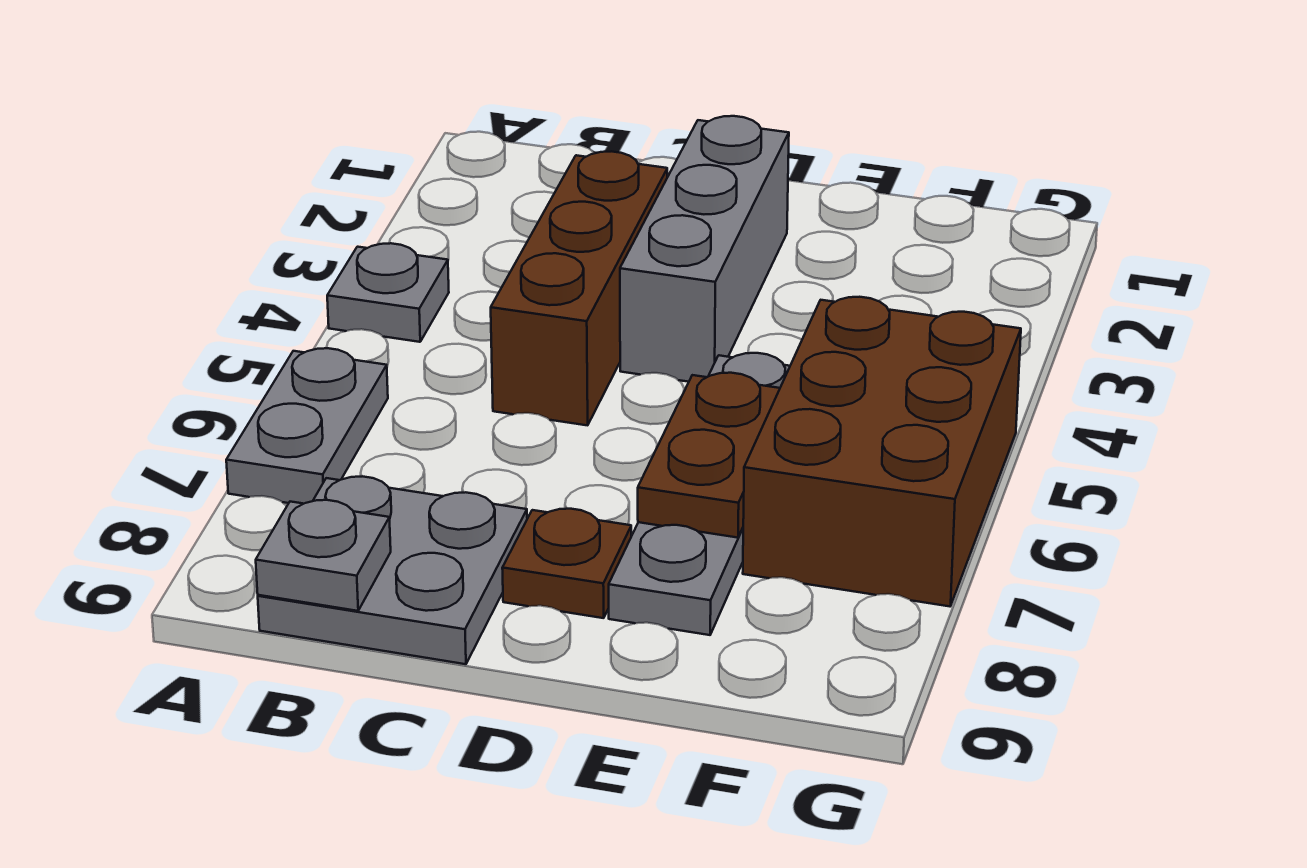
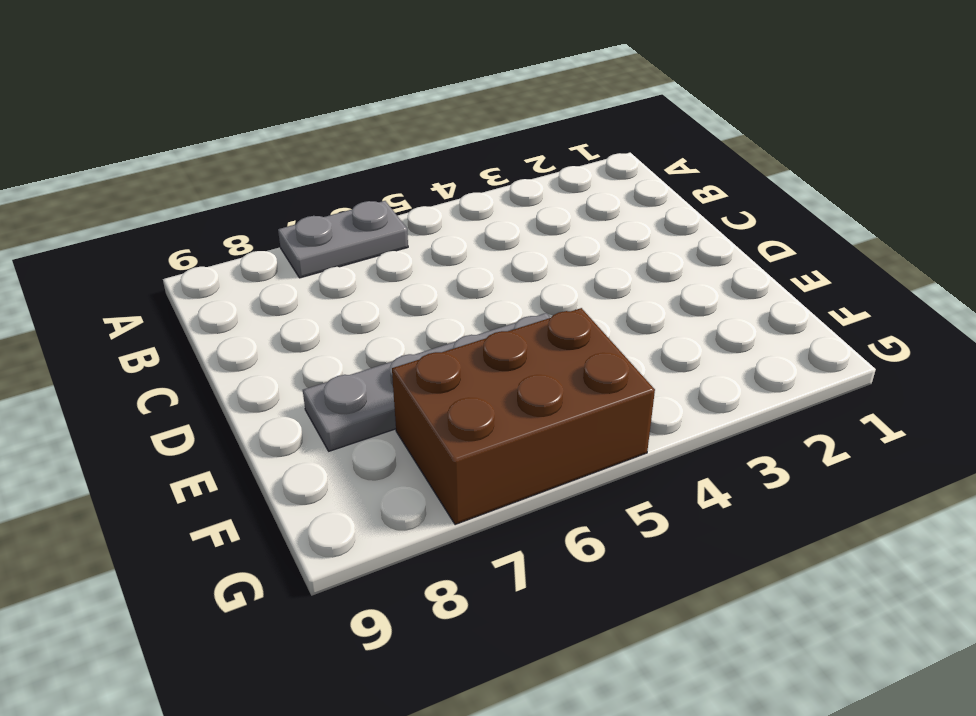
none -> grey plate A4 level 1
none -> grey plate B8:C9 level 1

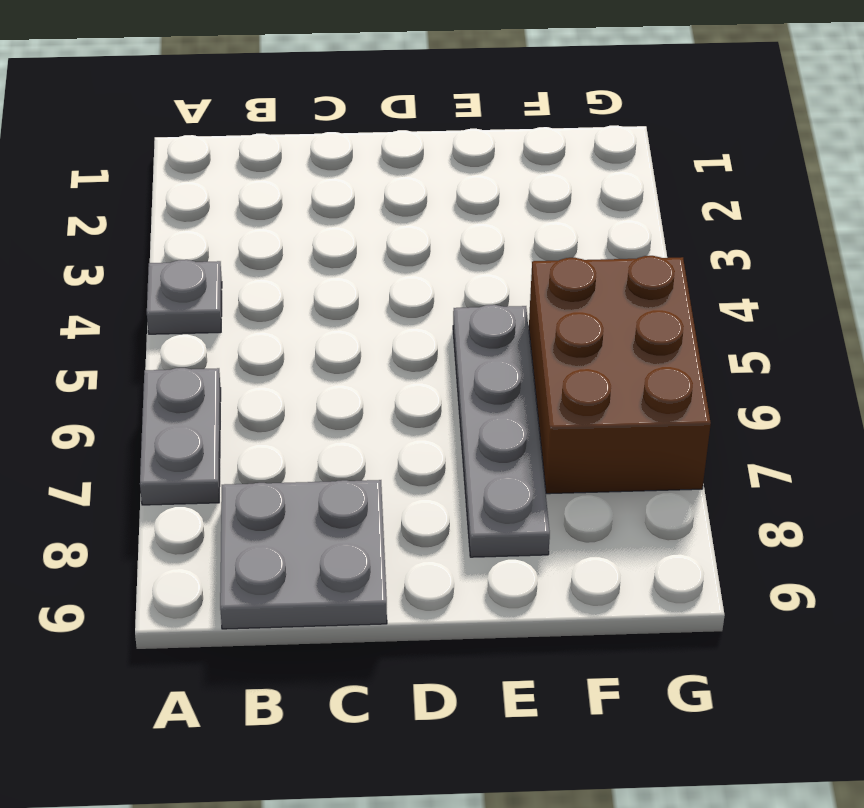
none -> brown brick C3:C5 level 1
none -> grey brick D2:D4 level 1

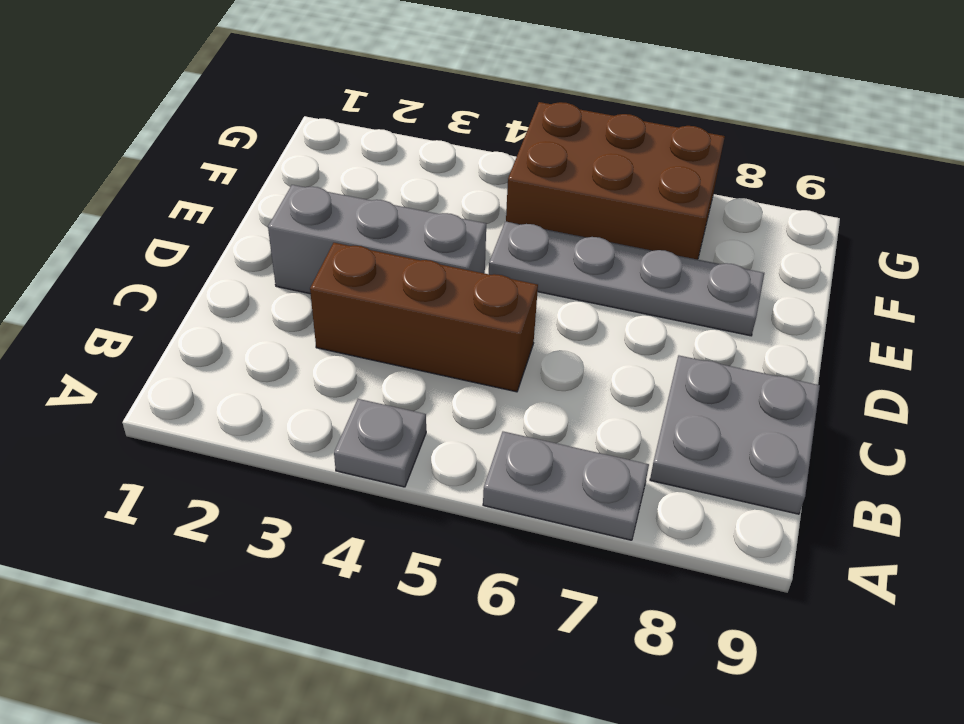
none -> brown plate D8 level 1
none -> grey plate B9 level 2

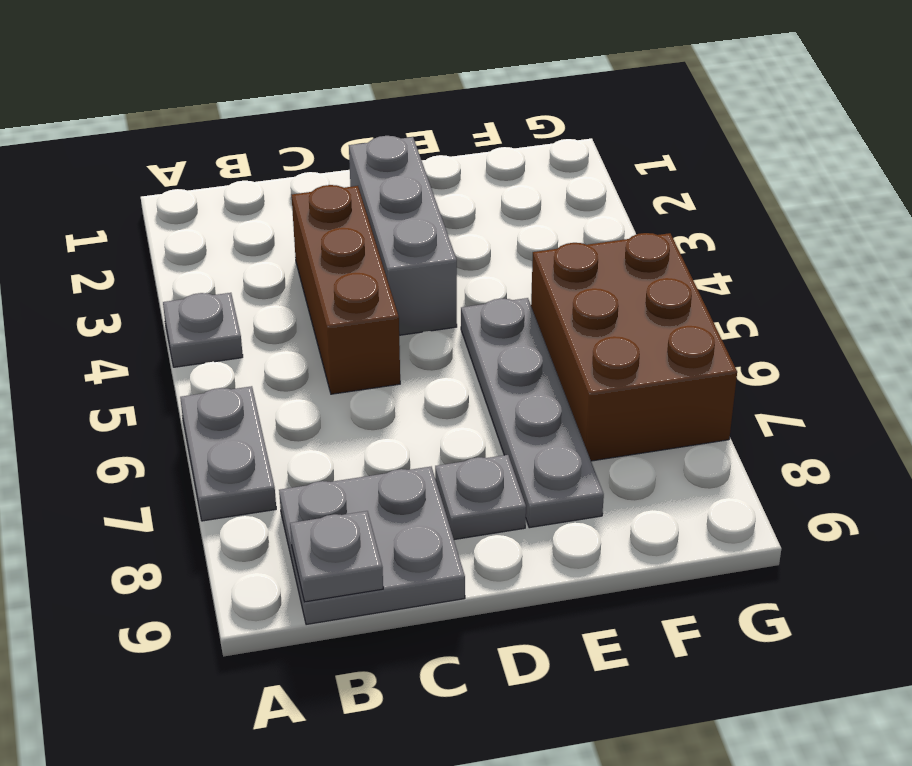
grey plate D8 level 1 -> brown plate D8 level 1
none -> brown plate E6:E7 level 2

